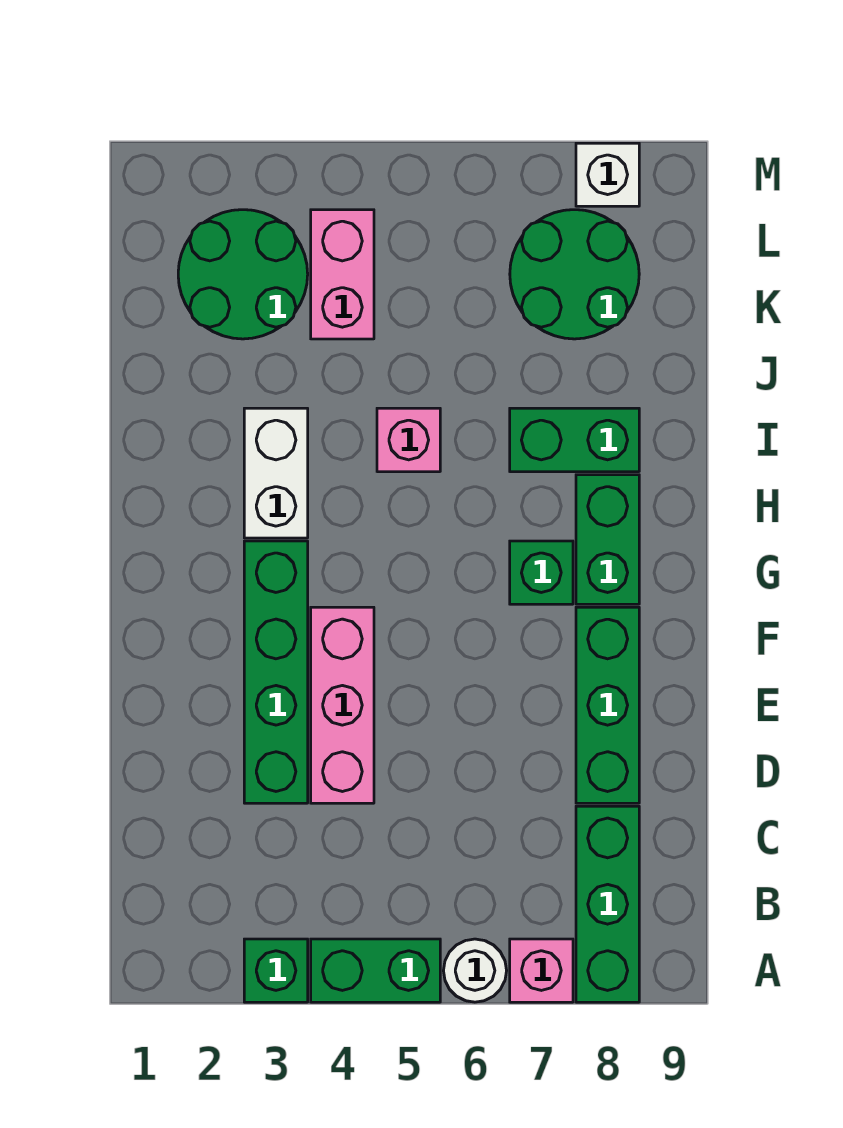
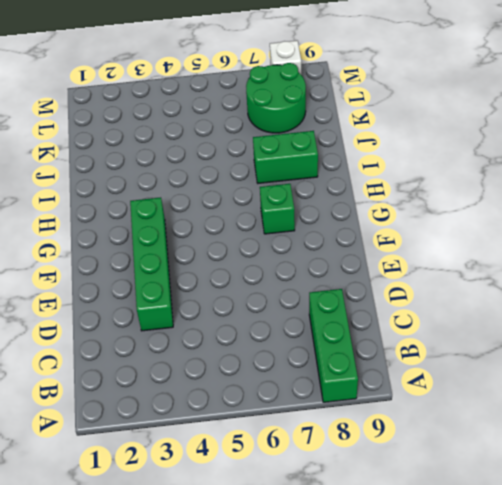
none -> green brick A3 level 1
none -> green brick A4:A5 level 1
none -> white round brick A6 level 1

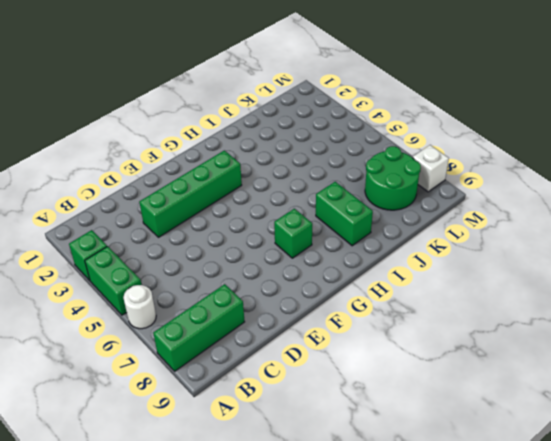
none -> pink brick A7 level 1
none -> pink brick D4:F4 level 1
none -> green brick D8:F8 level 1

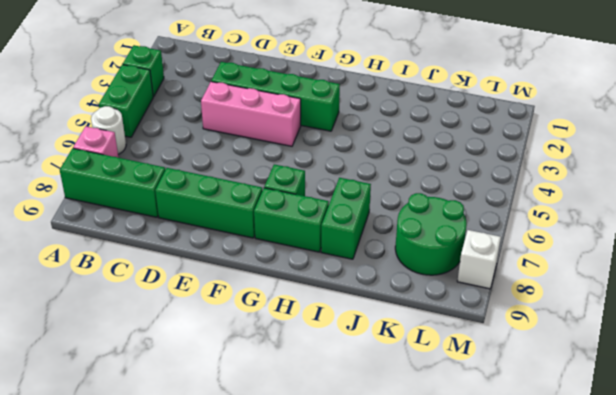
none -> white brick H3:I3 level 1
none -> pink brick I5 level 1
none -> green round brick K2:L3 level 1

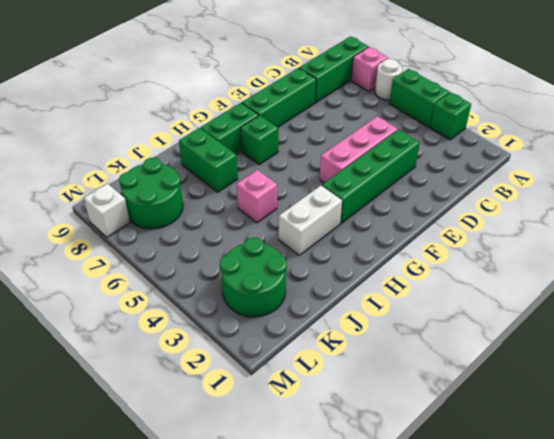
none -> pink brick K4:L4 level 1

